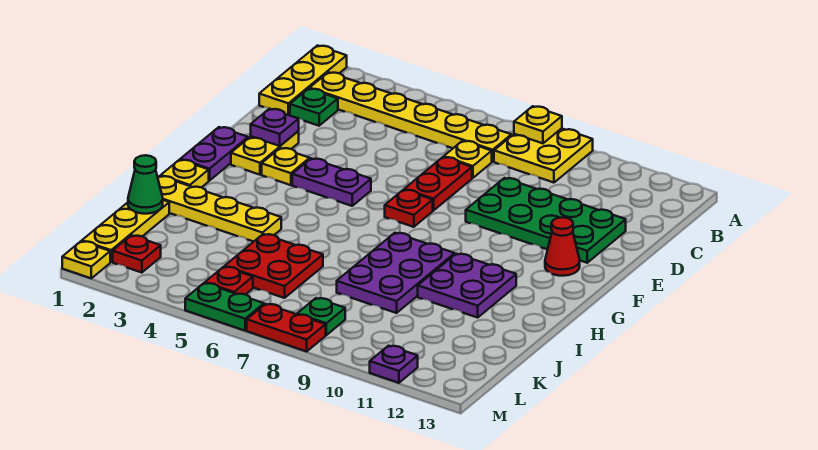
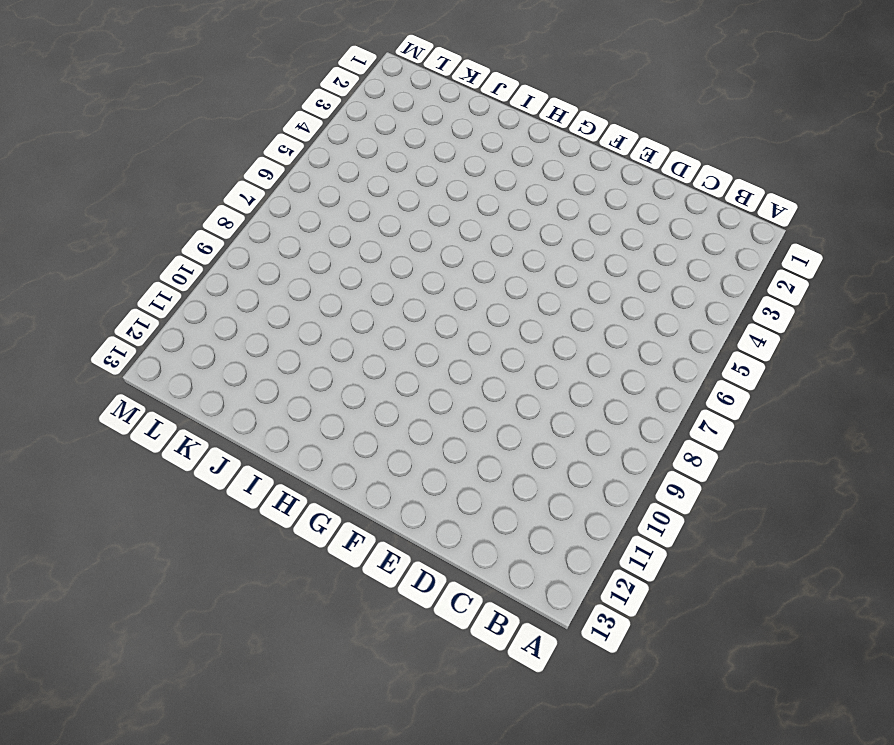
none -> yellow plate A1:C1 level 1
none -> yellow plate A8:B9 level 1
none -> yellow plate B2:B7 level 1

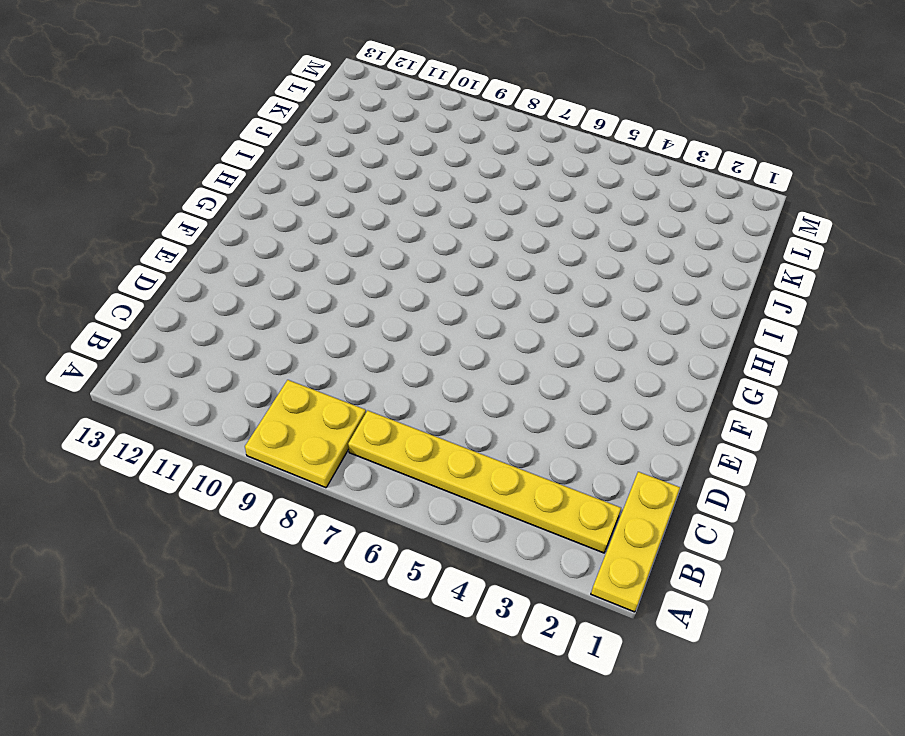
none -> green plate C2 level 1
none -> yellow plate C7 level 1
none -> red plate D7:E7 level 1

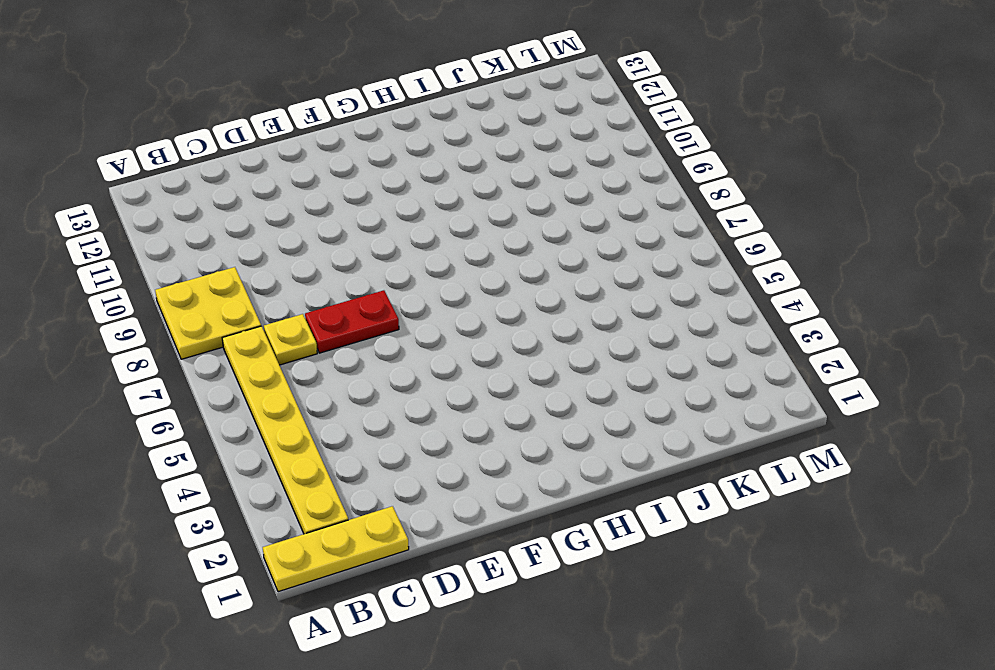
none -> green plate C2 level 1
none -> green plate D9:E12 level 1
none -> yellow plate E2:F2 level 1

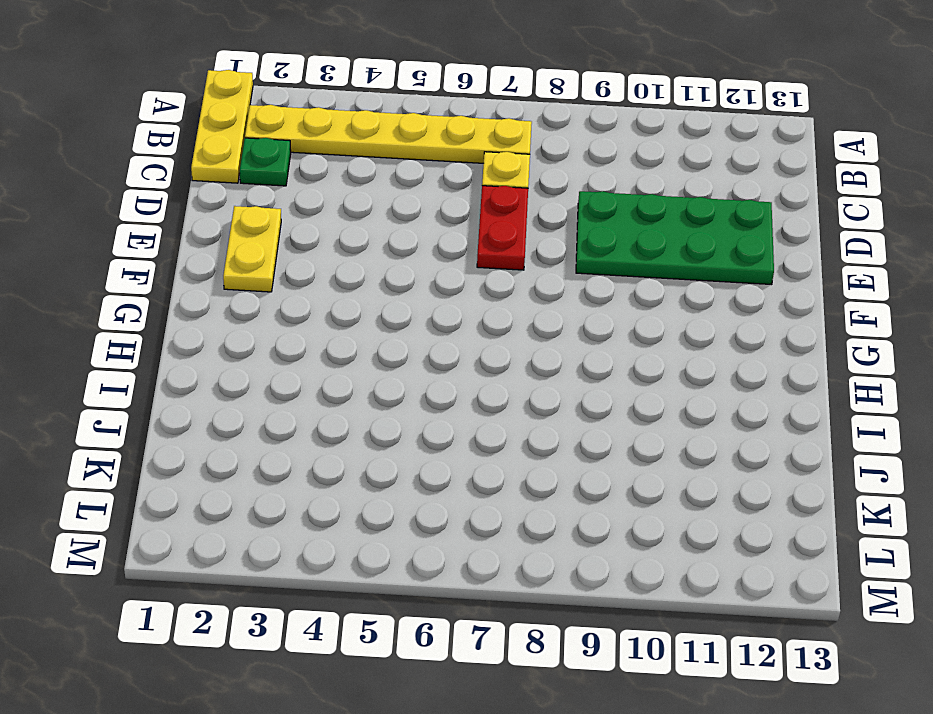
none -> yellow plate A8:B9 level 1
none -> purple plate F1:G1 level 1
none -> yellow plate F3 level 1

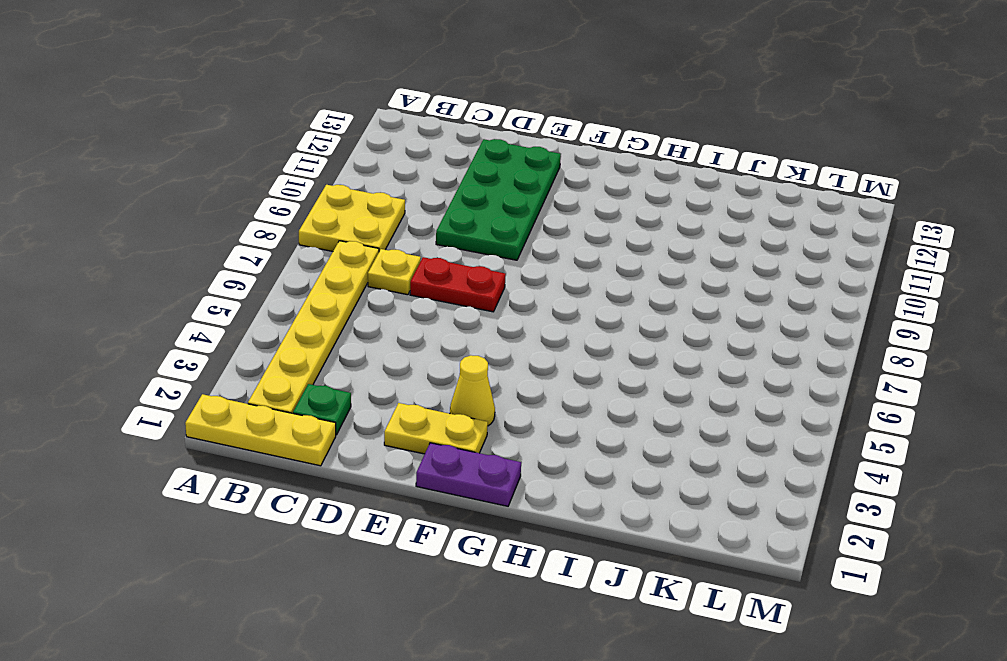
yellow cone F3 level 1 -> yellow plate F3 level 1
none -> purple plate F4:F5 level 1
none -> red plate F7 level 1
none -> red cone F12 level 1

